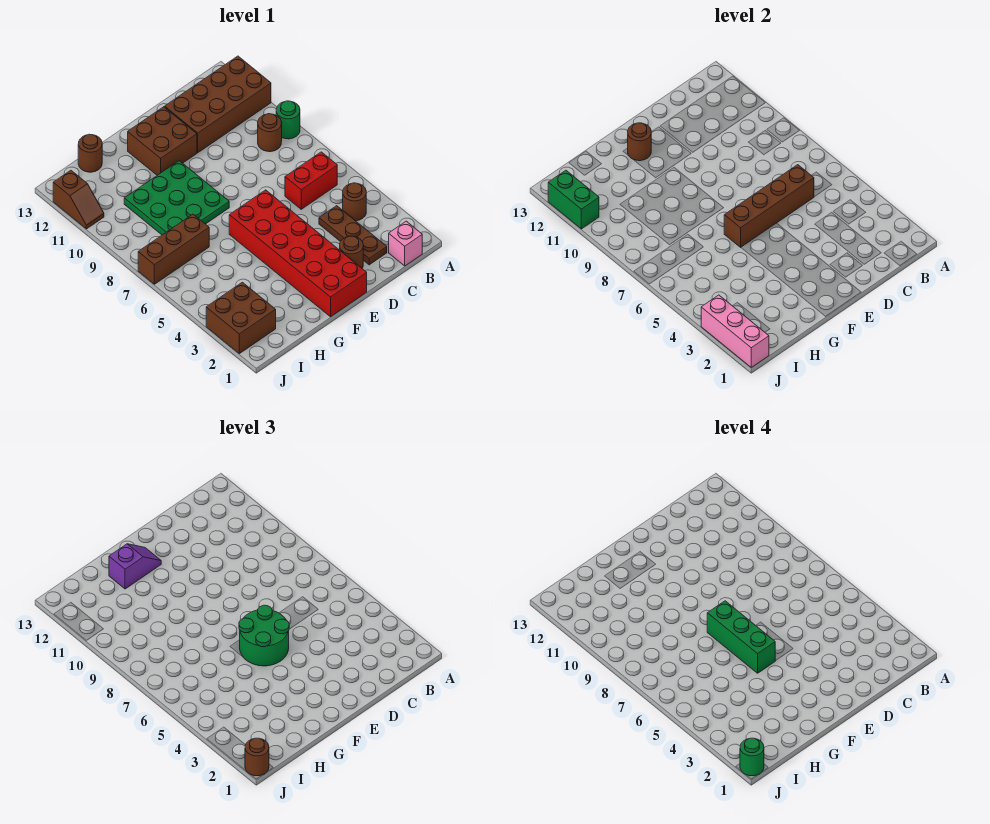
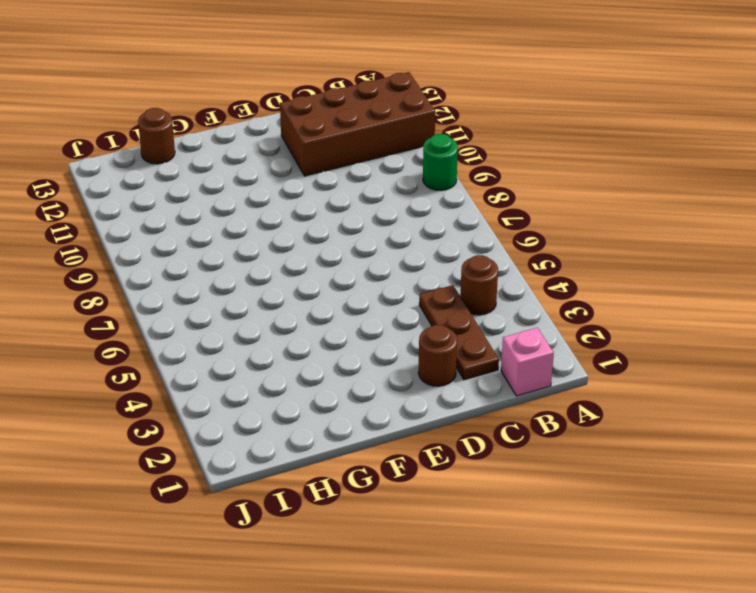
none -> red brick B6:C6 level 1
none -> brown round brick B9 level 1
none -> red brick E1:F6 level 1

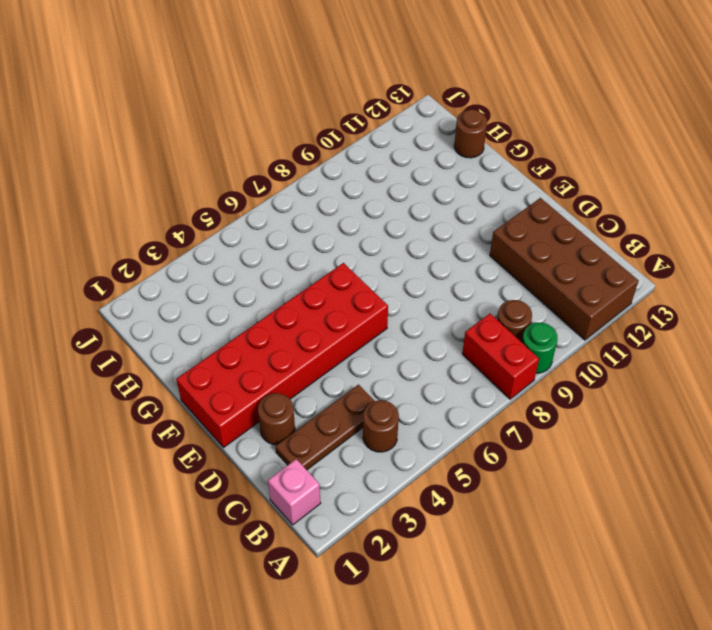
red brick A8:B8 level 1 -> red brick B6:C6 level 1
none -> brown brick E11:F12 level 1
none -> green plate F8:H10 level 1
none -> brown brick H7:J7 level 1

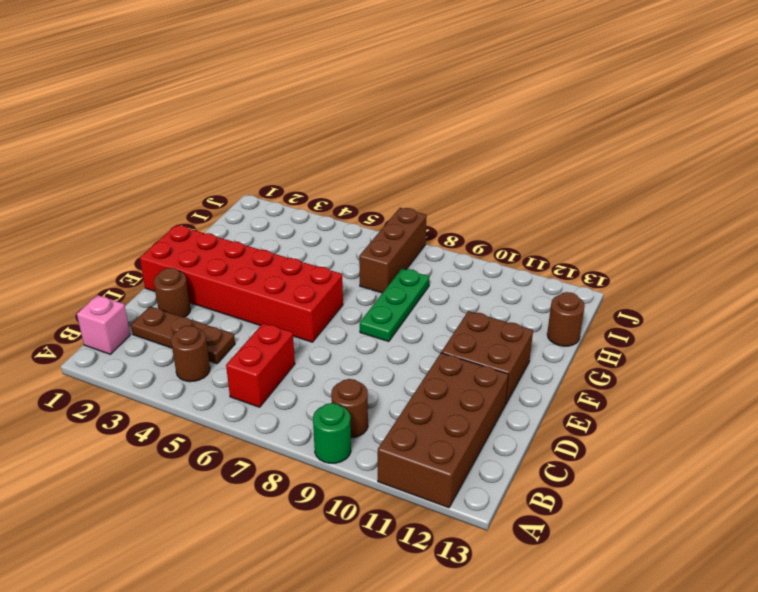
green plate F8:H8 level 1 -> green plate F8:H10 level 1
none -> brown brick I2:J3 level 1
none -> brown slope J11:J12 level 1 top 12
none -> brown brick C6:F6 level 2

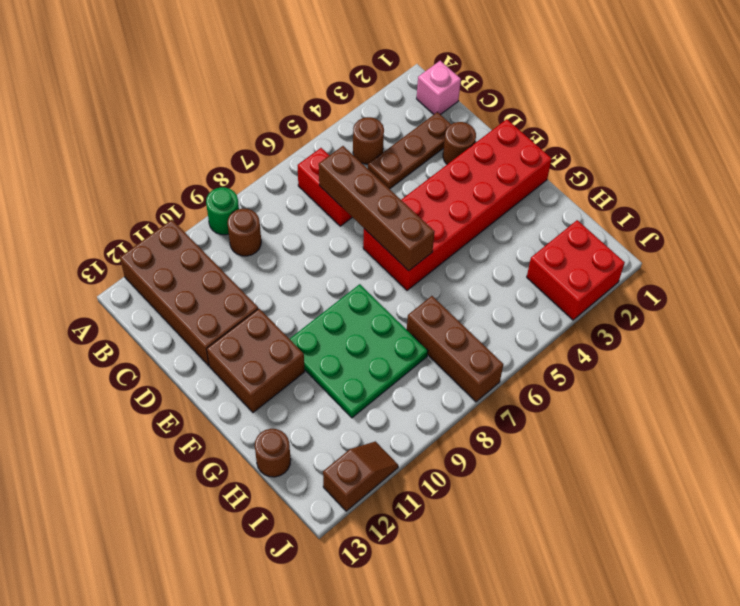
red brick I2:J3 level 1 -> brown brick I2:J3 level 1
none -> brown round brick F12 level 2
none -> pink brick J1:J3 level 2
none -> green brick J11:J12 level 2

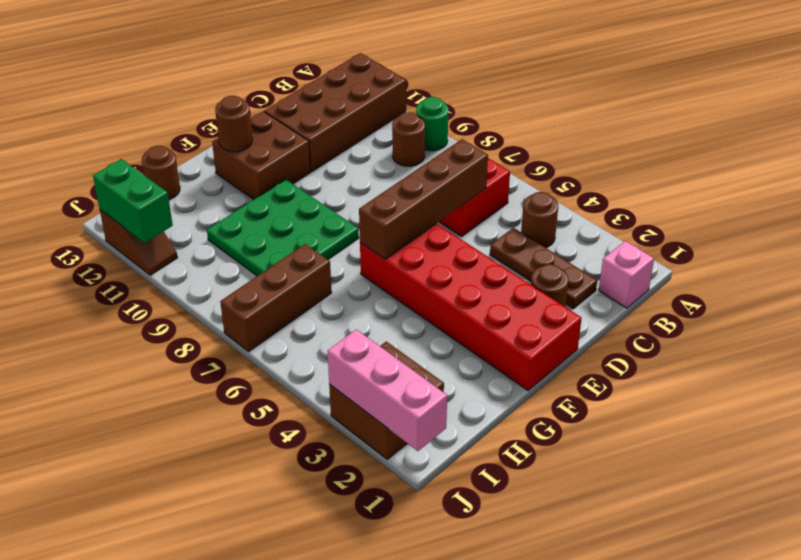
none -> green round brick E5:F6 level 3
none -> purple slope F12:G12 level 3 top G
none -> brown round brick J1 level 3

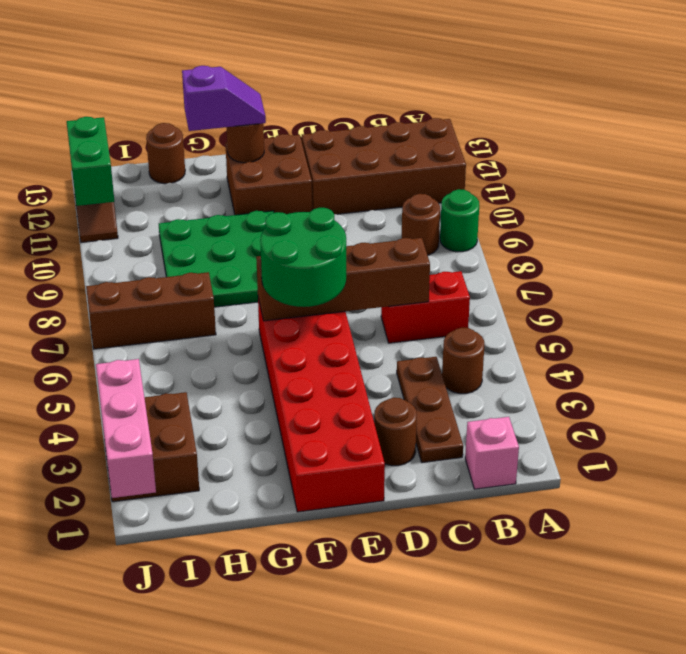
none -> brown round brick J1 level 3
none -> green brick F5:F7 level 4
none -> green round brick J1 level 4

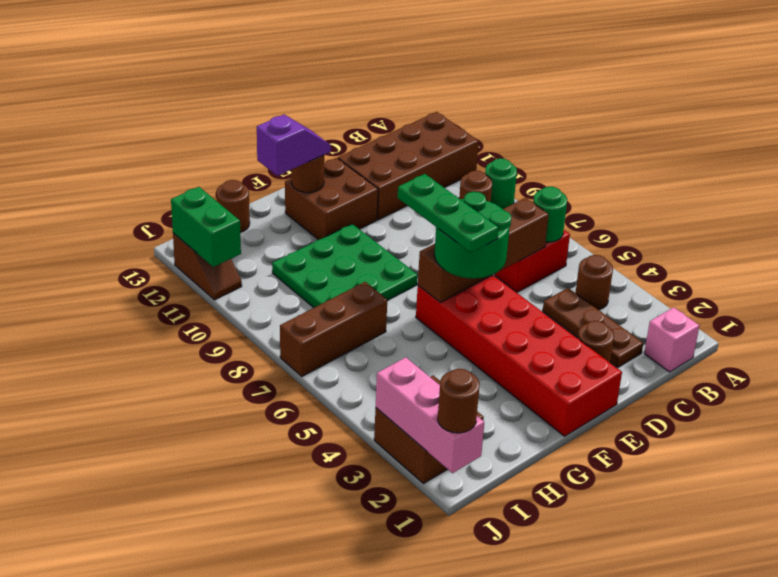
green round brick B6 level 2 -> green round brick J1 level 4
green plate F5:F7 level 4 -> green brick F5:F7 level 4

